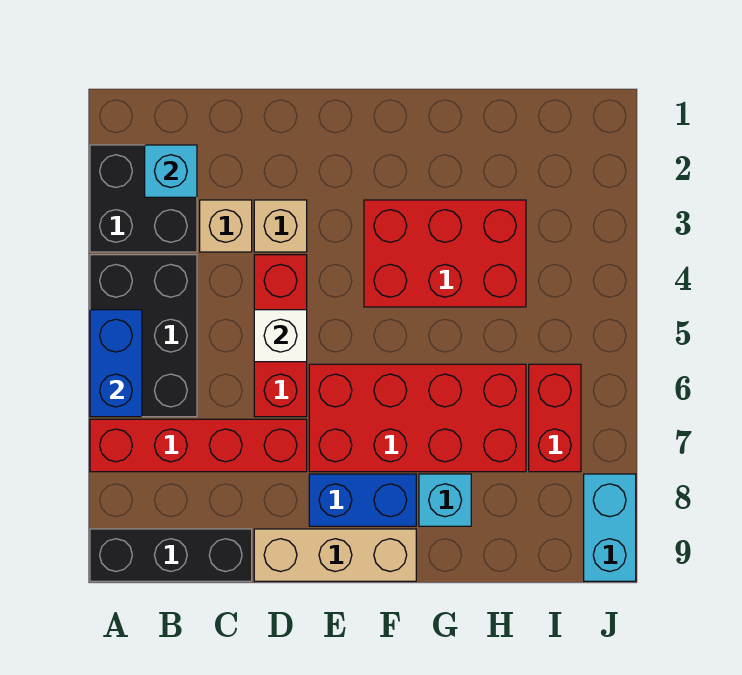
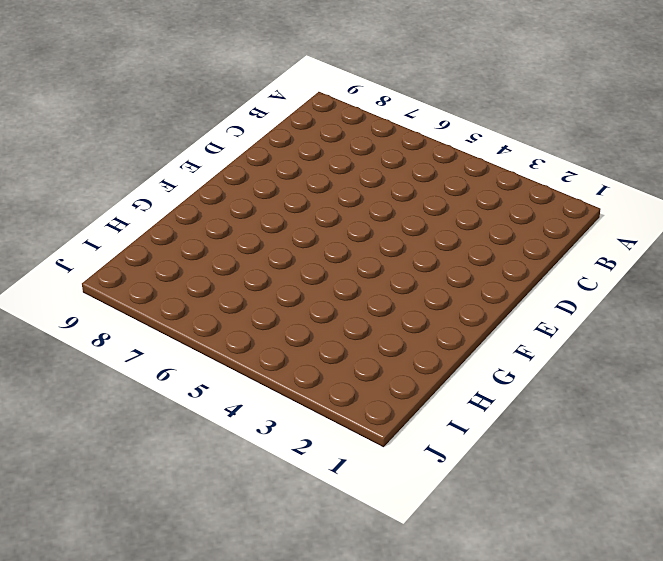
none -> black brick A2:B3 level 1
none -> black brick A4:B6 level 1
none -> red brick A7:D7 level 1

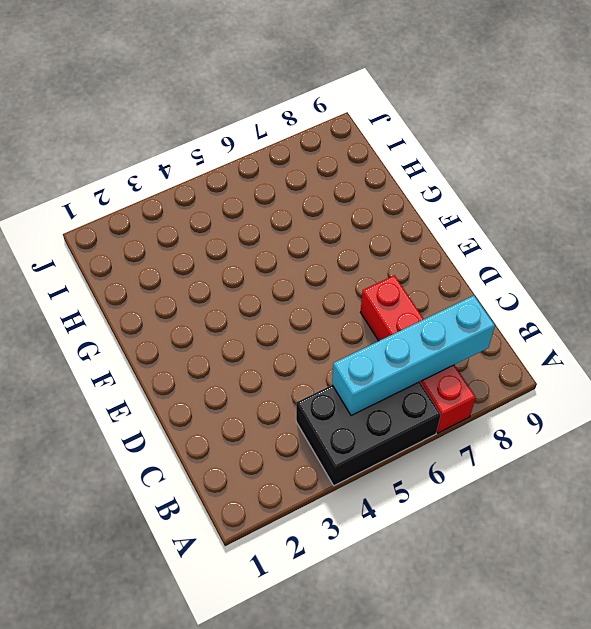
cyan brick B5:B8 level 2 -> none
none -> black brick A2:B3 level 1
none -> black brick A9:C9 level 1
none -> tan brick C3 level 1

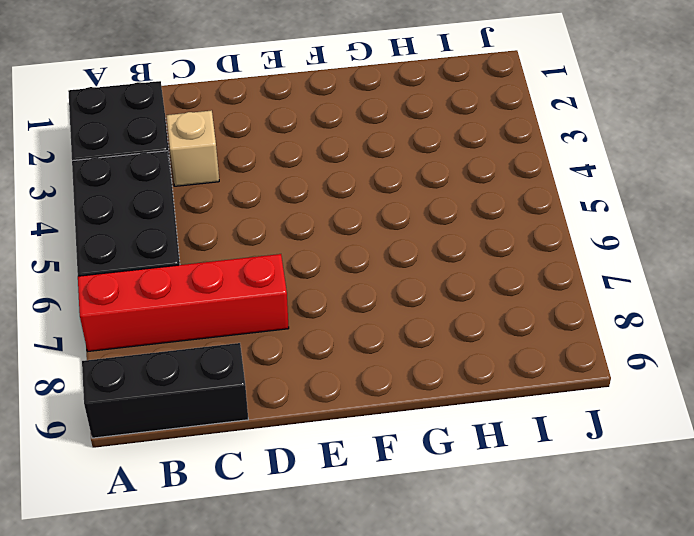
none -> tan brick D3 level 1
none -> red brick D4:D6 level 1
none -> tan brick D9:F9 level 1

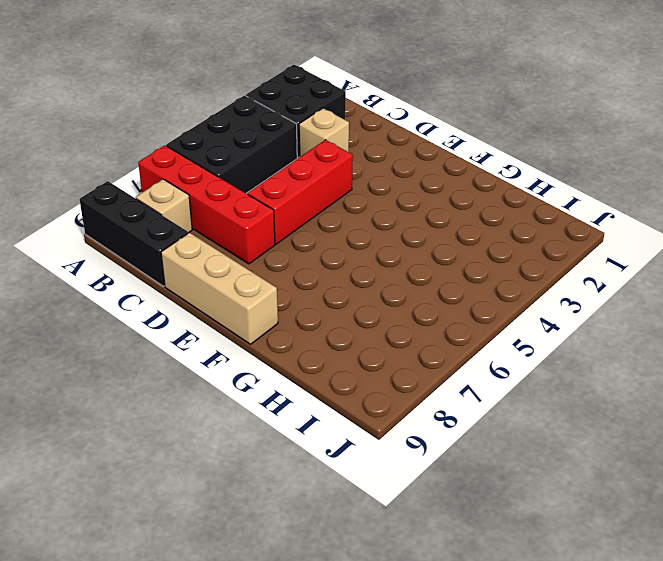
tan brick B8 level 1 -> tan brick D3 level 1
none -> red brick E6:H7 level 1
none -> blue brick E8:F8 level 1
none -> red brick F3:H4 level 1

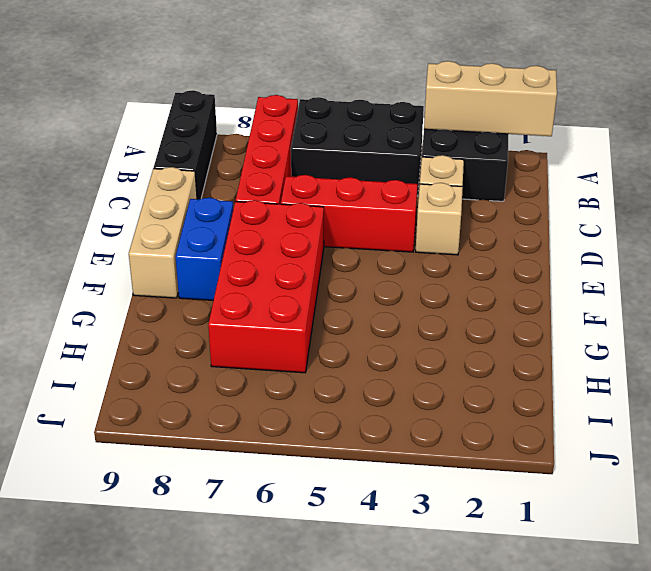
tan brick A1:A3 level 2 -> none
none -> red brick F3:H4 level 1
none -> cyan brick G8 level 1
none -> red brick I6:I7 level 1

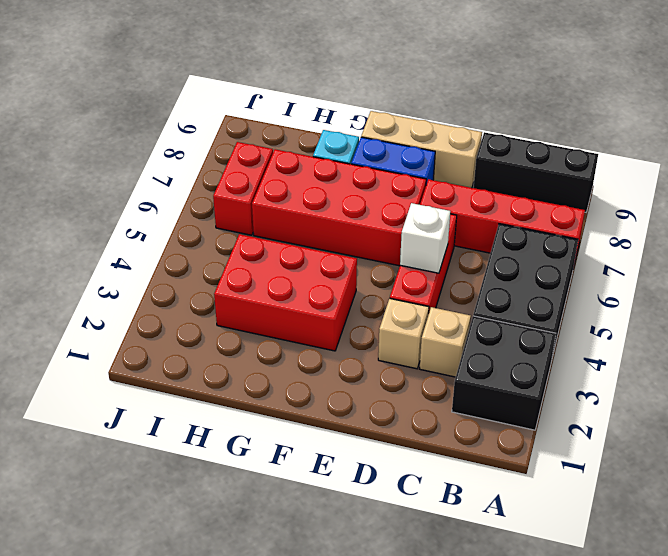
none -> cyan brick J8:J9 level 1
none -> blue brick A5:A6 level 2
none -> cyan brick B2 level 2

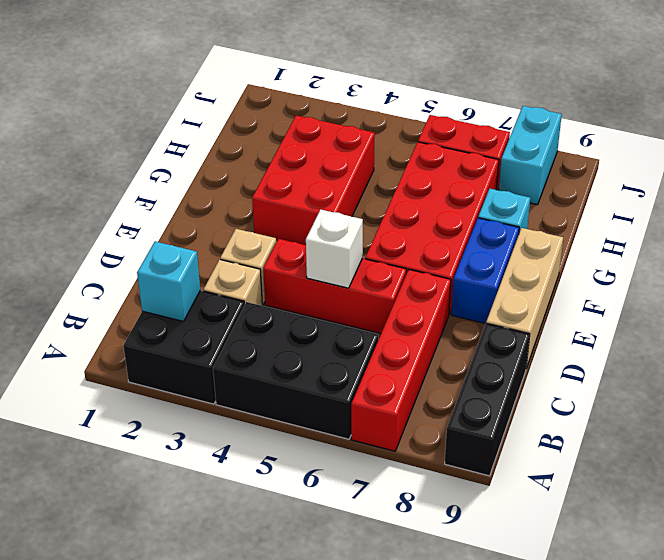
cyan brick I8:J8 level 1 -> cyan brick J8:J9 level 1
none -> blue brick A5:A6 level 2

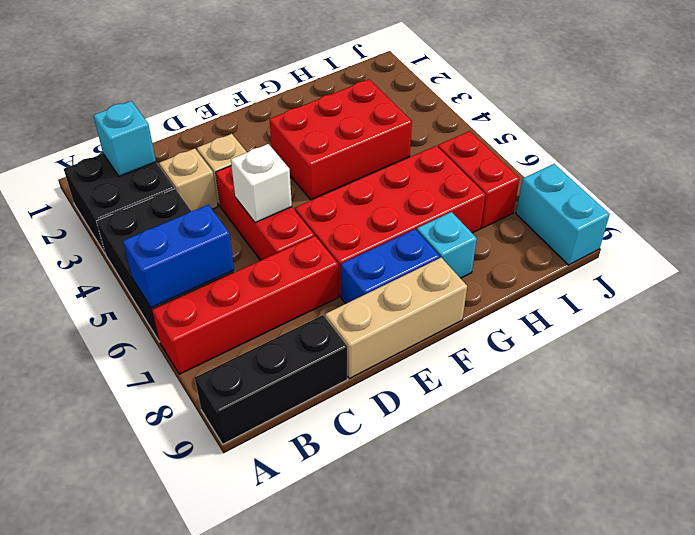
blue brick A6:B6 level 2 -> blue brick A5:A6 level 2

